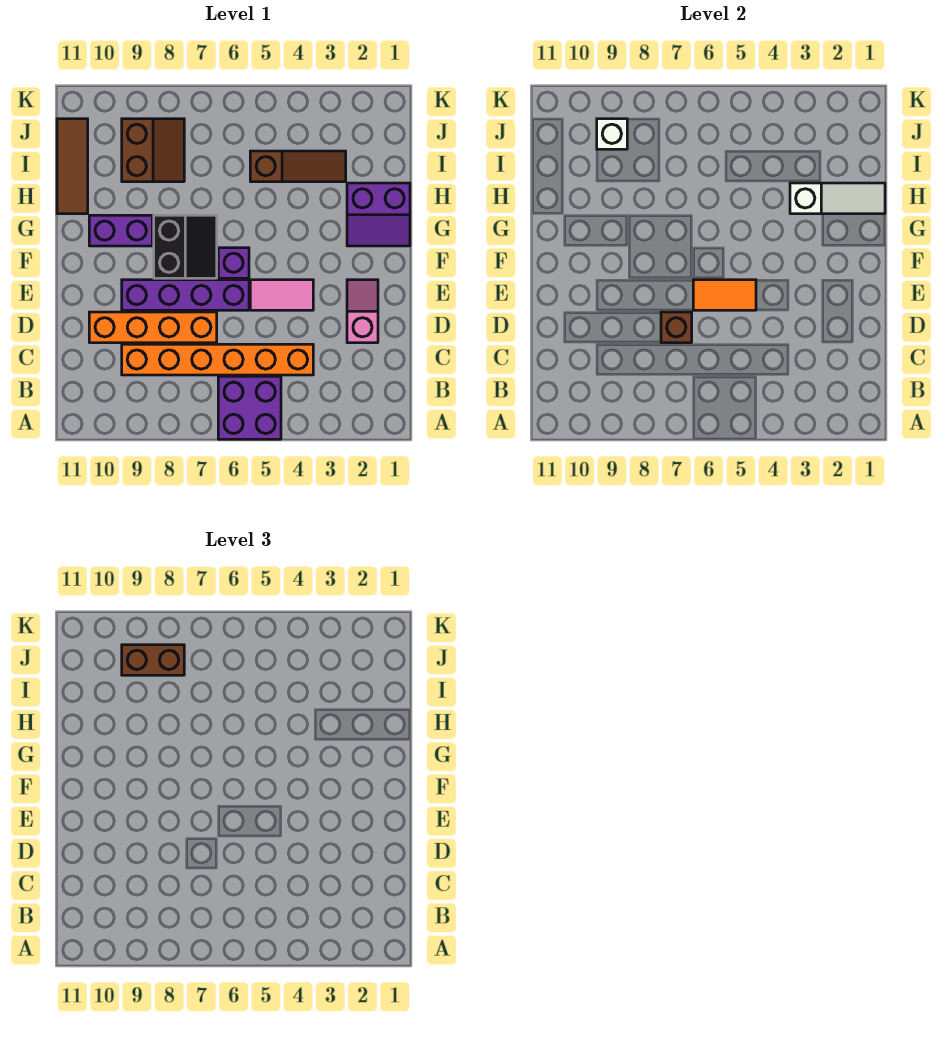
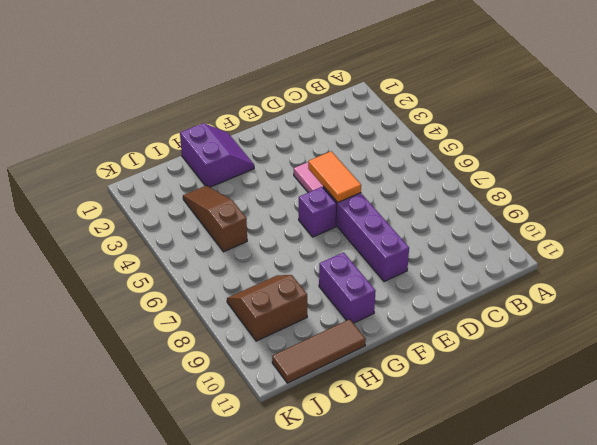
none -> purple brick A5:B6 level 1
none -> orange brick C4:C9 level 1
none -> pink slope D2:E2 level 1 top D

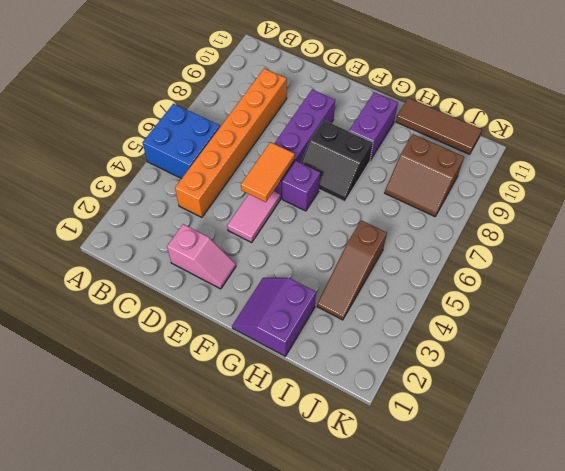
blue brick A5:B6 level 1 -> purple brick A5:B6 level 1
none -> orange brick D7:D10 level 1
none -> brown brick D7 level 2
none -> white slope H1:H3 level 2 top 3

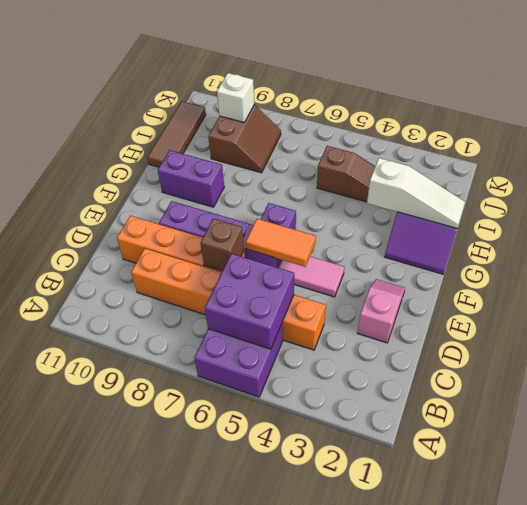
purple brick B5:C6 level 2 -> none
none -> black slope F7:G8 level 1 top 8
none -> brown brick J8:J9 level 3

